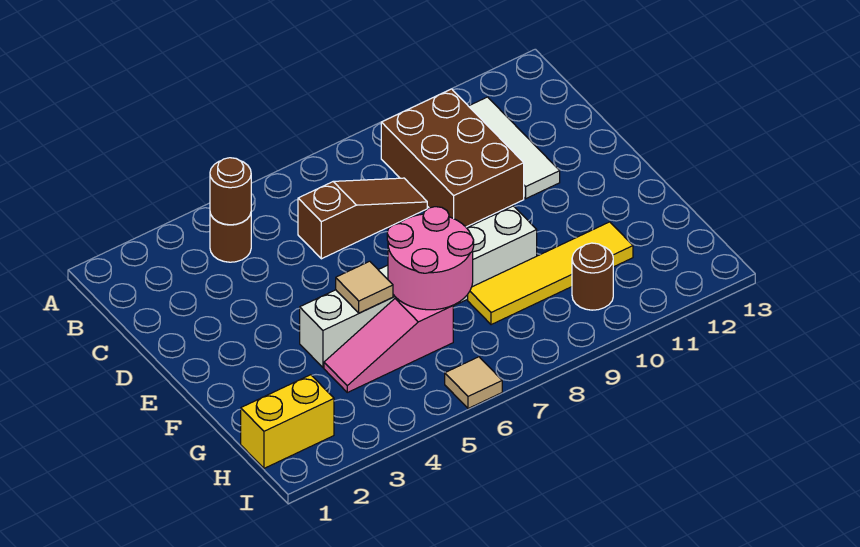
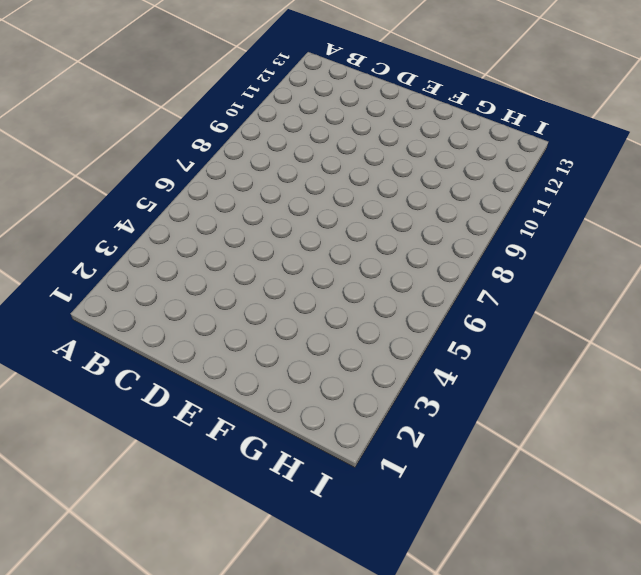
none -> brown round brick B4 level 1
none -> brown brick B9:D10 level 1
none -> white tile B11:D11 level 1

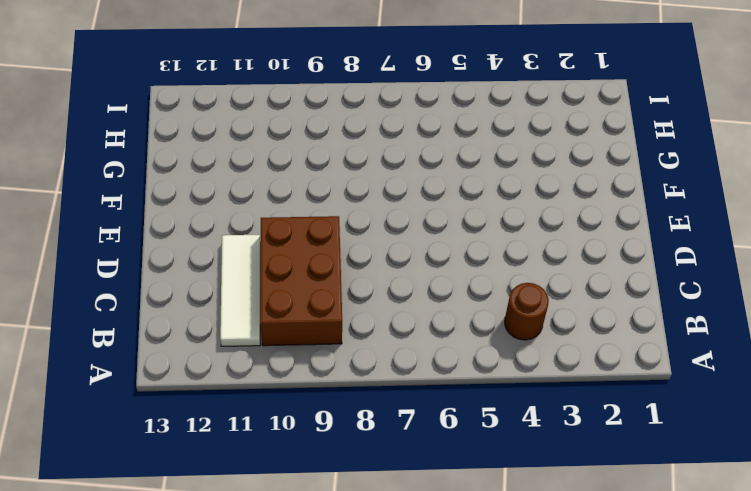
none -> brown slope C6:C8 level 1 top 6
none -> white brick F4:F9 level 1
none -> pink slope G4:G6 level 1 top 6

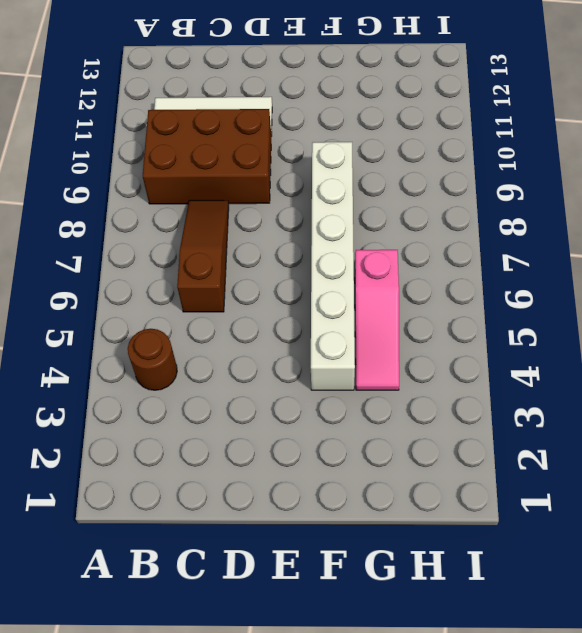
none -> yellow tile G8:G11 level 1
none -> yellow brick H1:H2 level 1
none -> brown round brick H10 level 1

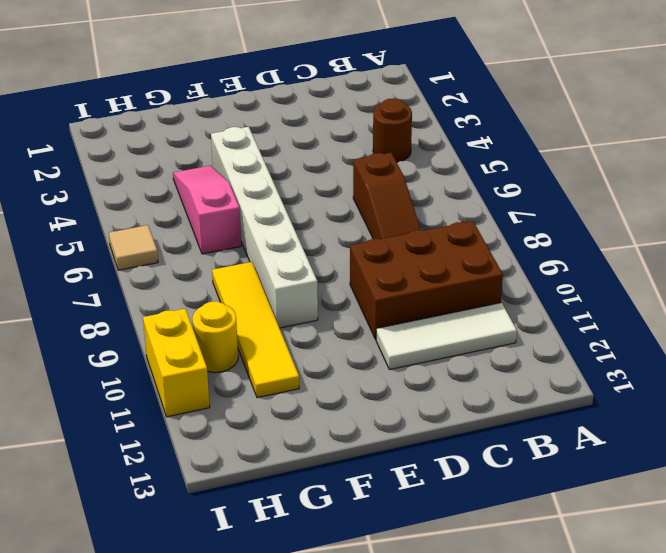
yellow round brick H10 level 1 -> brown round brick H10 level 1
yellow brick I10:I11 level 1 -> yellow brick H1:H2 level 1
none -> brown round brick B4 level 2
none -> tan tile F5 level 2
none -> pink round brick F6:G7 level 2

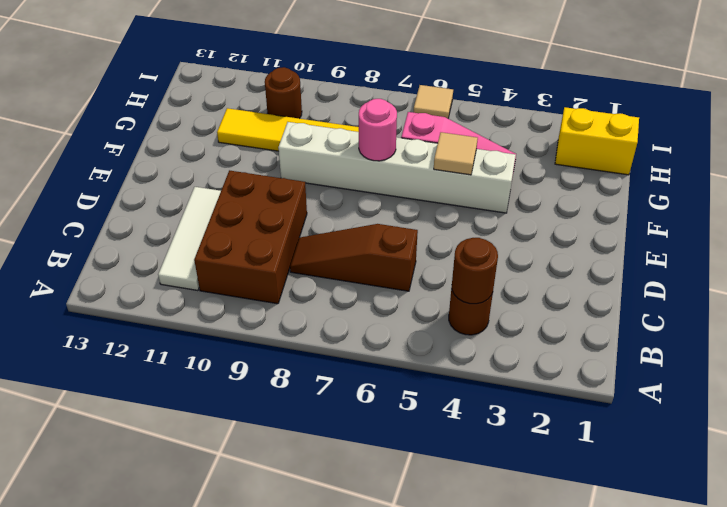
pink round brick F7 level 2 -> pink round brick F6:G7 level 2

